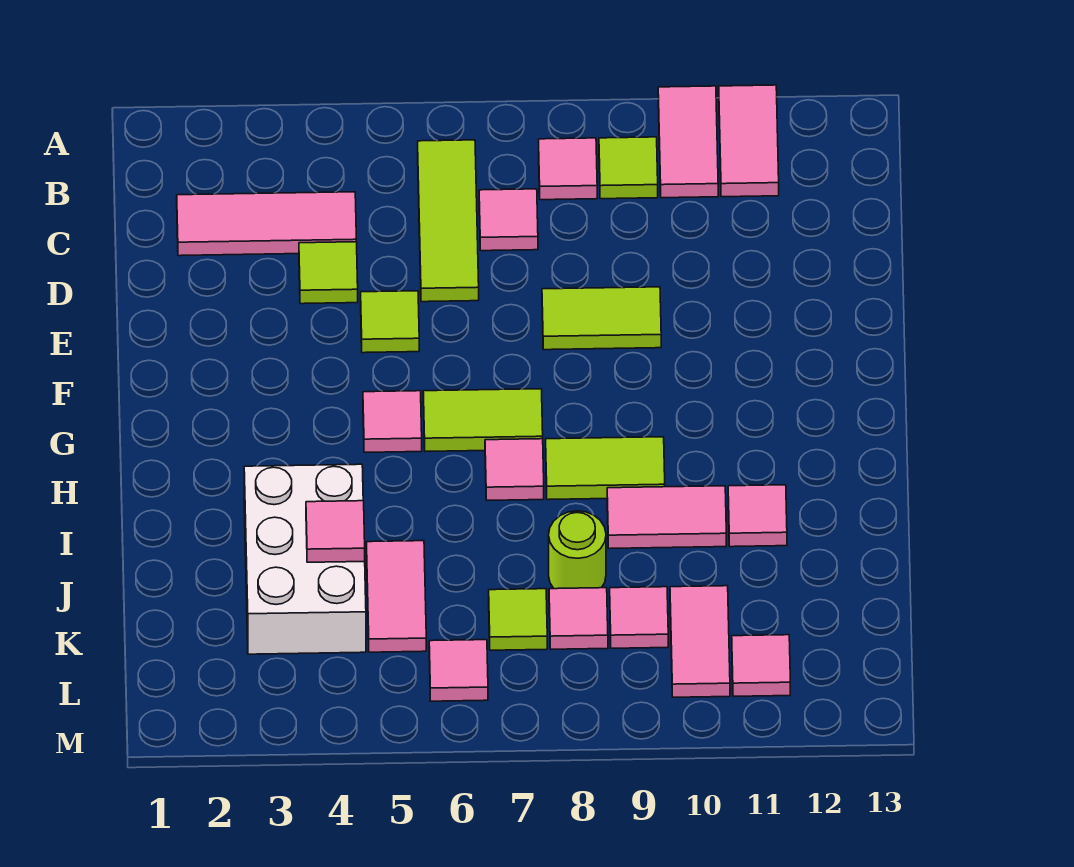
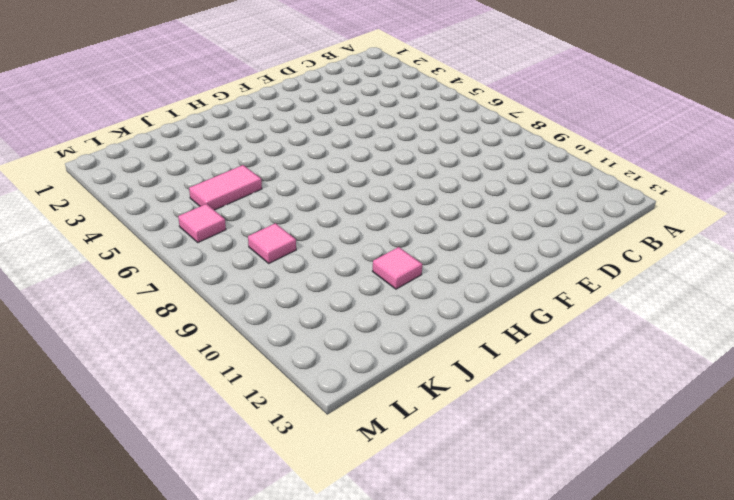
none -> pink tile A10:B10 level 1
none -> pink tile A11:B11 level 1
none -> lime tile B6:D6 level 1

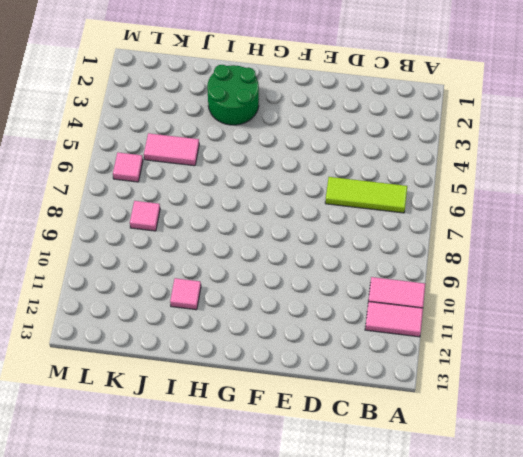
green round brick H2:I3 level 1 -> white brick I3:K4 level 1
none -> pink tile B8 level 1
none -> lime tile B9 level 1
none -> pink tile C2:C4 level 1

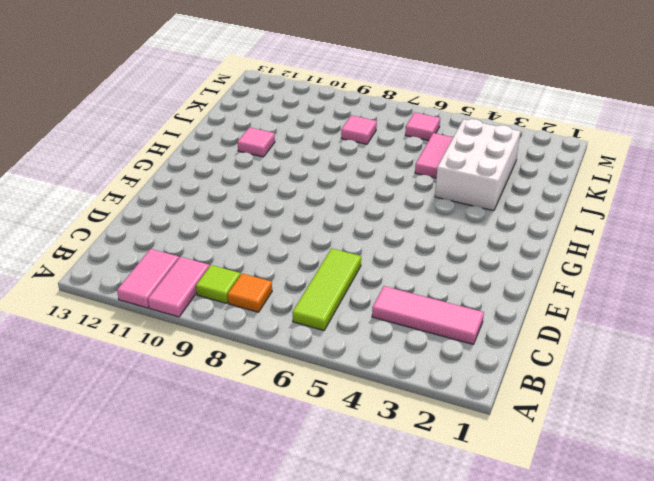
orange tile B8 level 1 -> pink tile B8 level 1
none -> pink tile C7 level 1
none -> lime tile D4 level 1
none -> lime tile E5 level 1

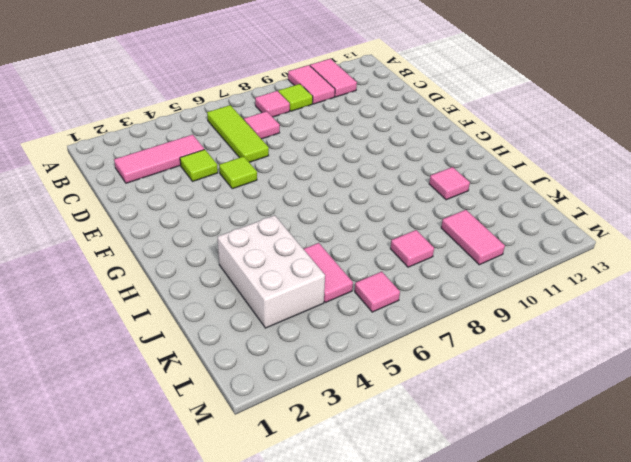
none -> lime tile E8:E9 level 1
none -> pink tile G5 level 1
none -> lime tile G6:G7 level 1

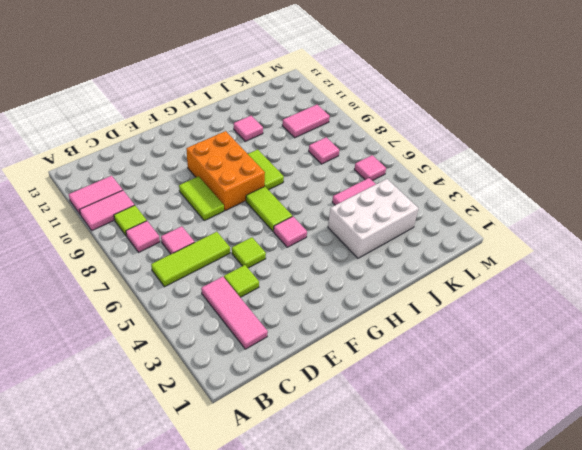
orange brick F8:G10 level 1 -> none
none -> pink tile H7 level 1
none -> pink tile I9:I10 level 1
none -> lime round brick J8 level 1

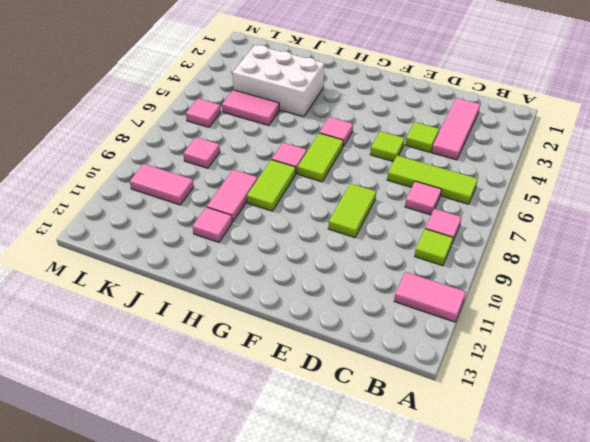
none -> pink tile A10:B10 level 1
none -> lime round brick J8 level 1
none -> lime tile K7 level 1

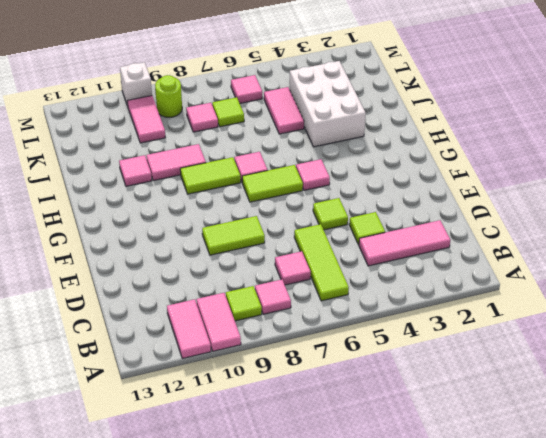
lime round brick L9 level 1 -> lime round brick J8 level 1
white brick M10 level 1 -> none
none -> pink tile K9 level 1
none -> pink tile L11 level 1
none -> pink tile J4 level 2

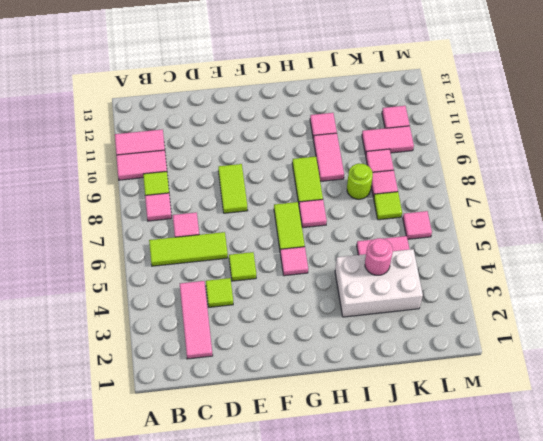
pink round brick J4 level 2 -> pink tile J4 level 2

